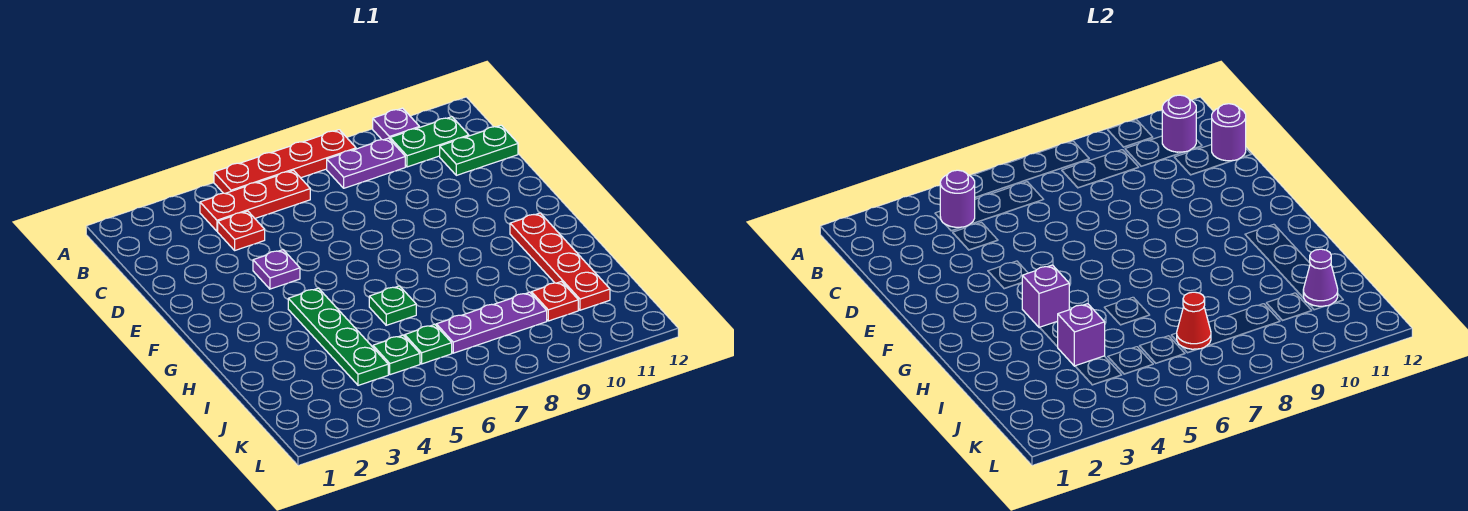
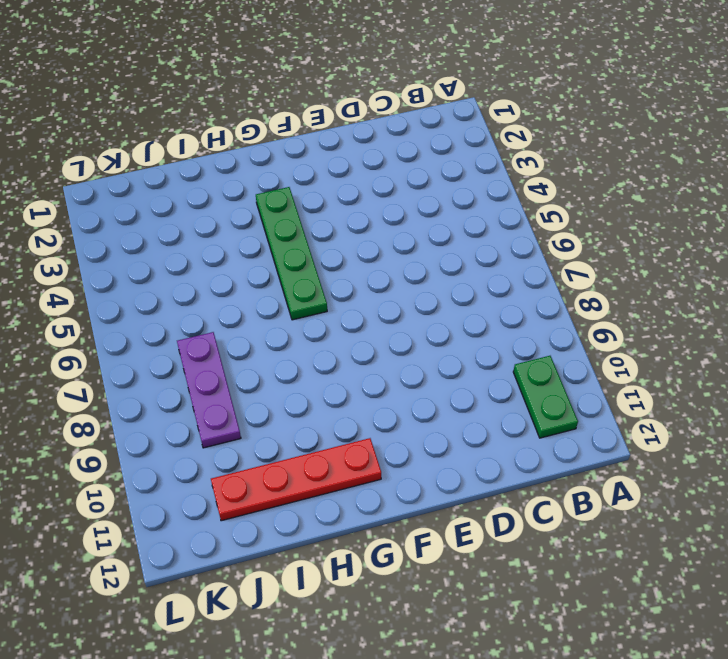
green plate G3:G6 level 1 -> green plate G4:J4 level 1
none -> red plate A5:A8 level 1
none -> purple plate A10 level 1
none -> red plate B4:B6 level 1

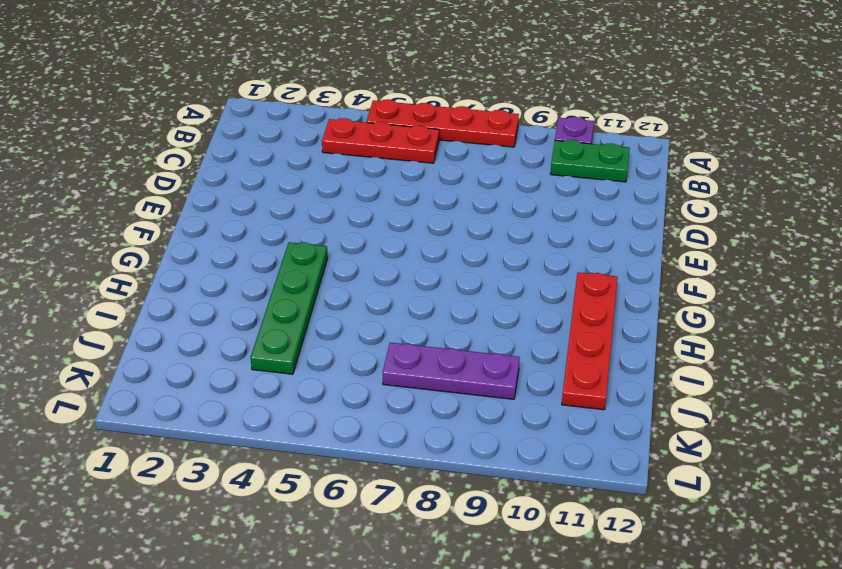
none -> purple plate B8:B9 level 1
none -> red plate C4 level 1
none -> green plate C11:C12 level 1

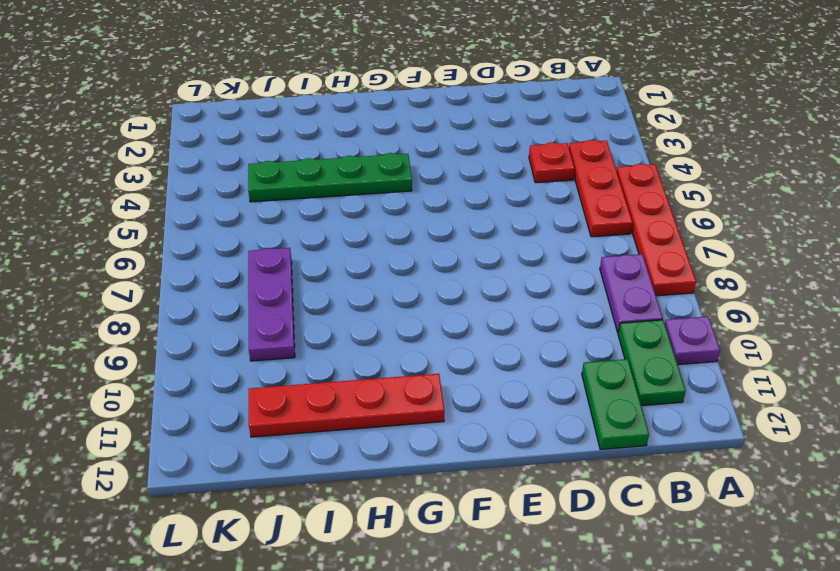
none -> purple plate E4 level 1
none -> green plate H6 level 1
none -> green plate J5 level 1

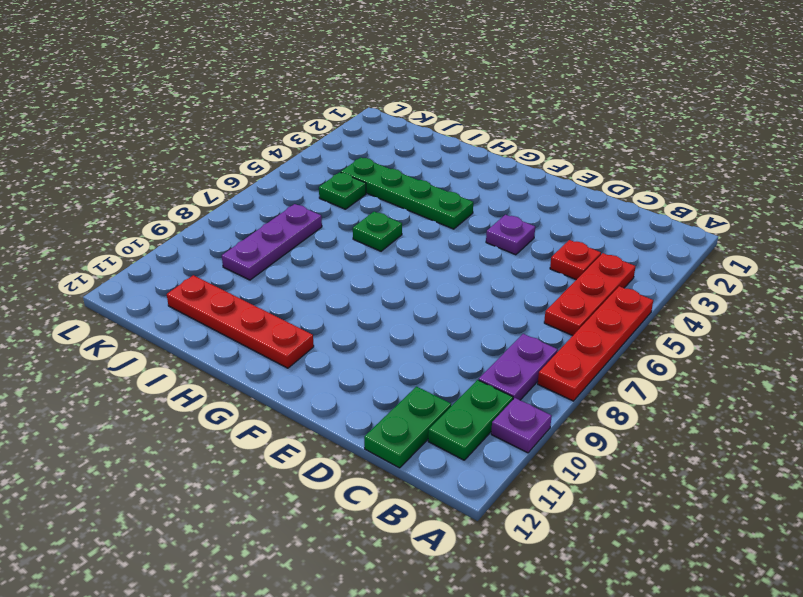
none -> green plate J6 level 1
none -> red plate J10 level 1
none -> purple round brick B4 level 2

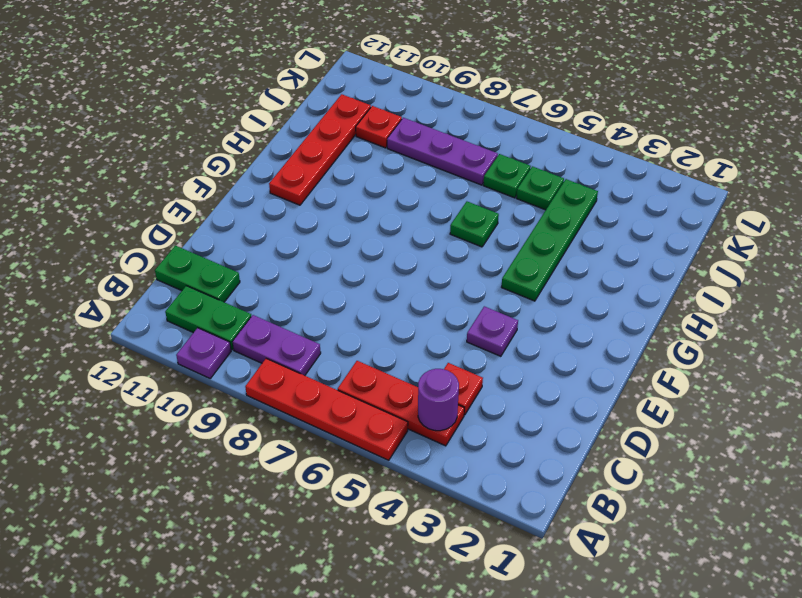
none -> purple round brick B11 level 2
none -> purple round brick C12 level 2
none -> purple brick G4 level 2

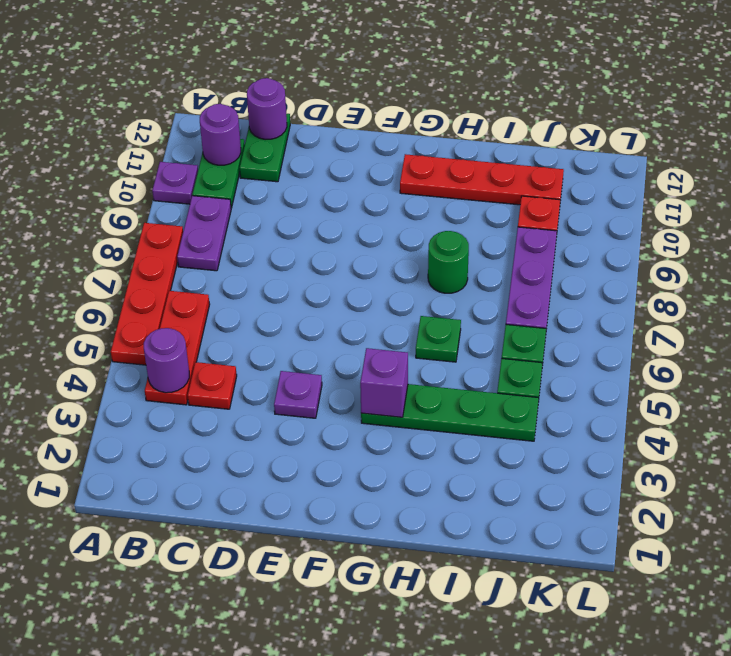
green round brick H8 level 1 -> none
none -> purple brick I4 level 2
none -> red cone J7 level 2
none -> purple cone J11 level 2

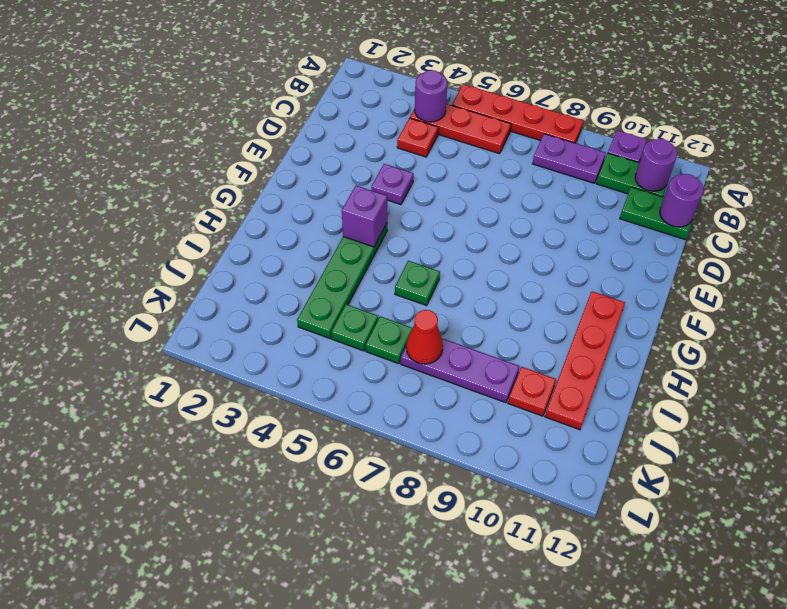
none -> purple brick I4 level 2
none -> purple cone J11 level 2

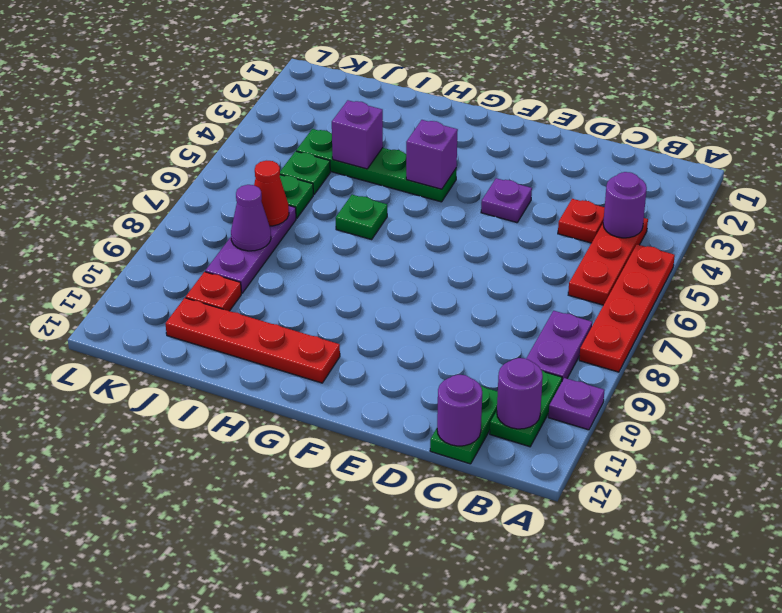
purple cone J8 level 2 -> purple cone J11 level 2

